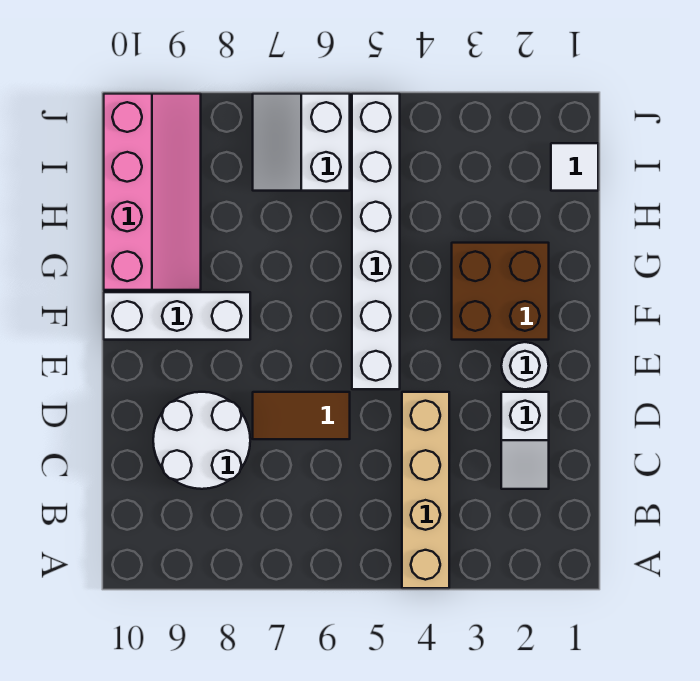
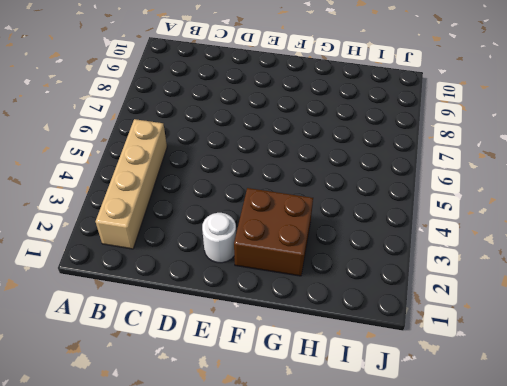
tan brick B2:B5 level 1 -> tan brick A4:D4 level 1
none -> white slope C2:D2 level 1 top D
none -> white round brick C8:D9 level 1

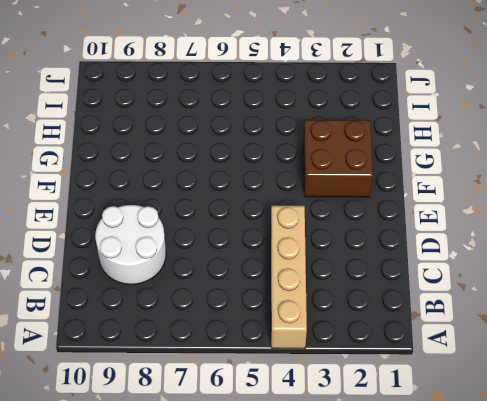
none -> white slope C2:D2 level 1 top D
none -> brown tile D6:D7 level 1

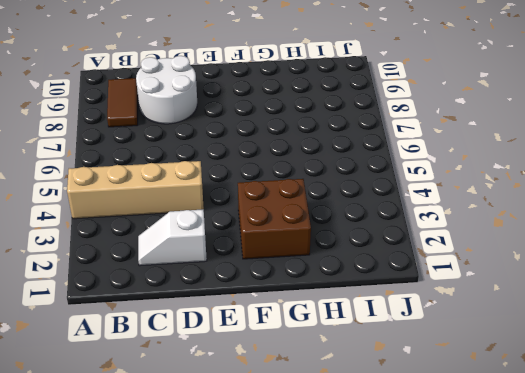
brown tile B8:B9 level 1 -> brown tile D6:D7 level 1
none -> white round brick E2 level 1
none -> white brick E5:J5 level 1

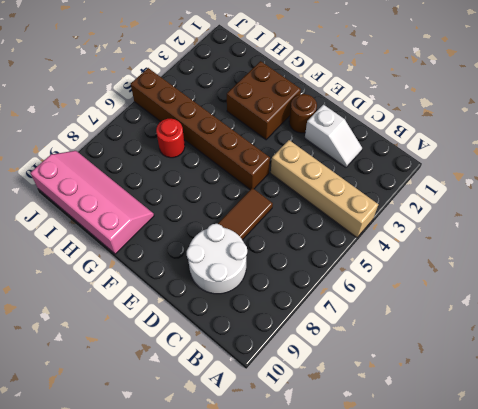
brown round brick E2 level 1 -> white round brick E2 level 1
brown brick E5:J5 level 1 -> white brick E5:J5 level 1
red round brick H6 level 1 -> none
none -> white brick F8:F10 level 1
none -> white tile I1 level 1

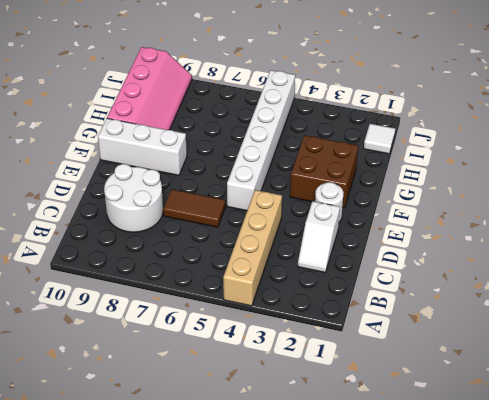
none -> white slope I6:J7 level 1 top 6

